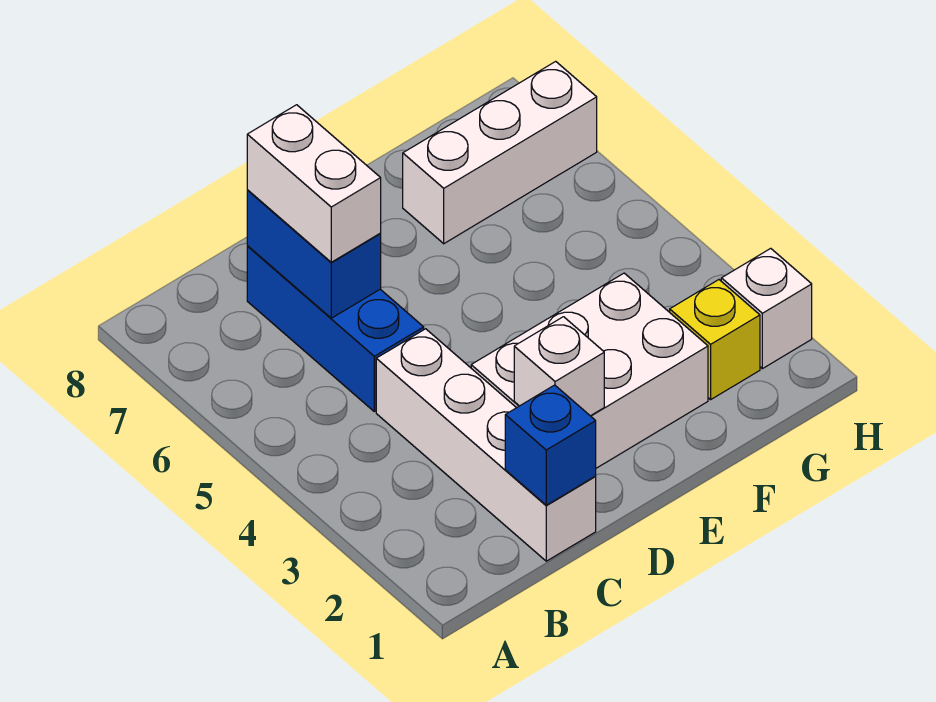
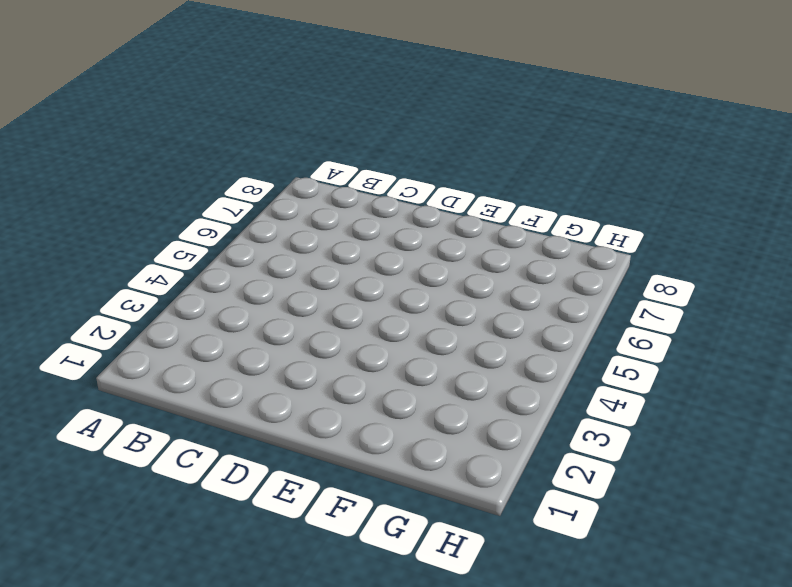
none -> white brick C1:C4 level 1
none -> blue brick C5:C7 level 1

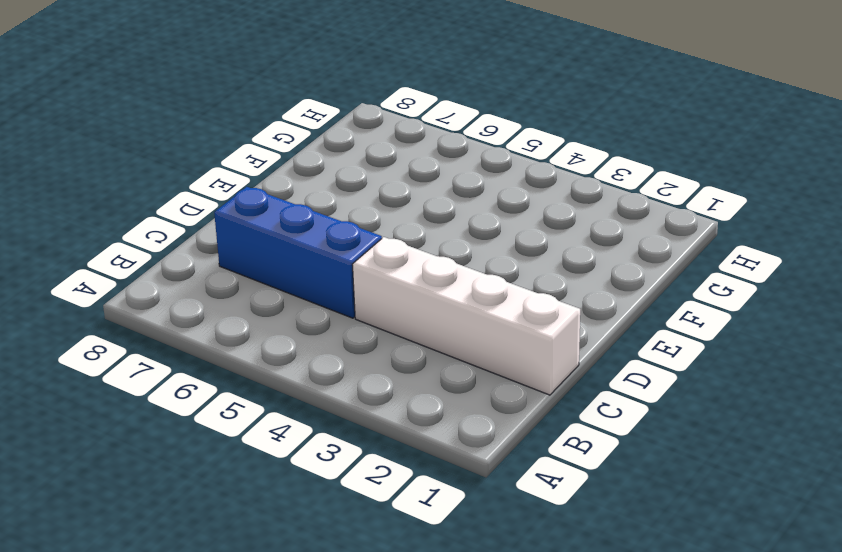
none -> white brick D2:F3 level 1
none -> white brick F7:H7 level 1

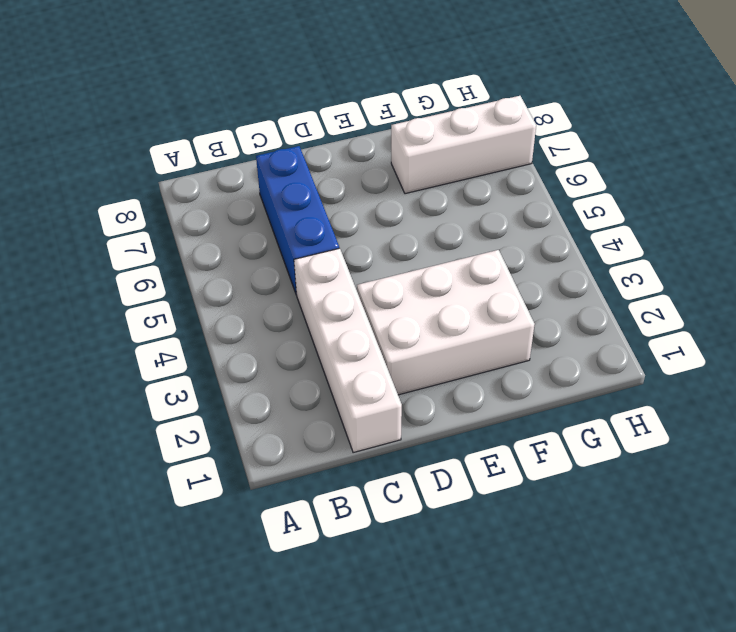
none -> yellow brick G2 level 1
none -> white brick H2 level 1

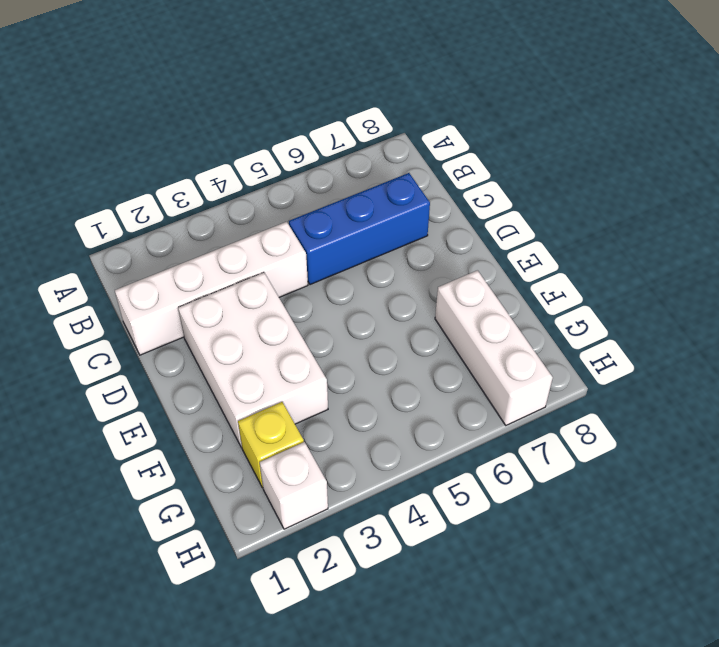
none -> blue brick C1 level 2
none -> blue brick C6:C7 level 2

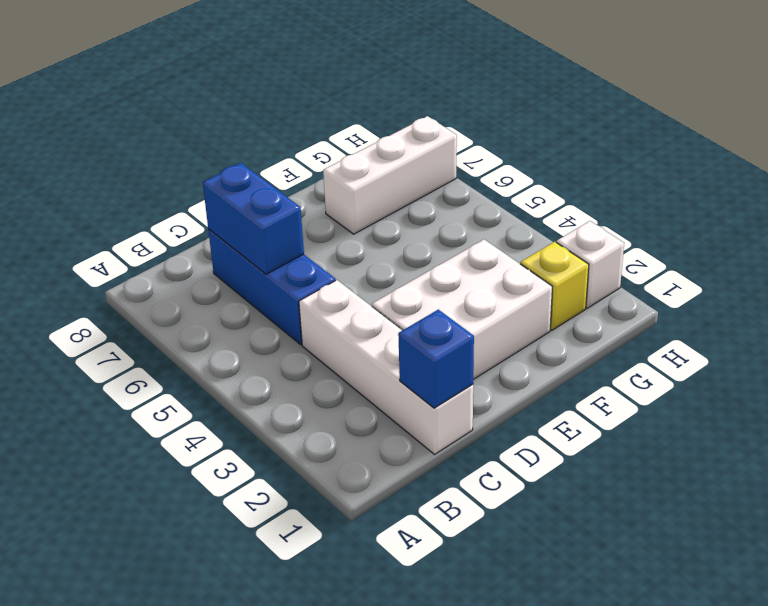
none -> white brick D2 level 2
none -> white brick C6:C7 level 3

